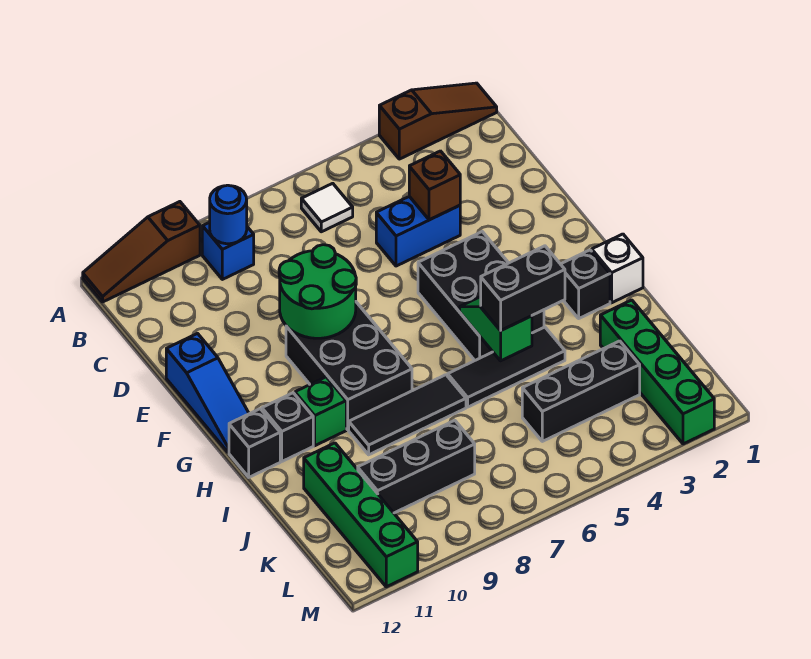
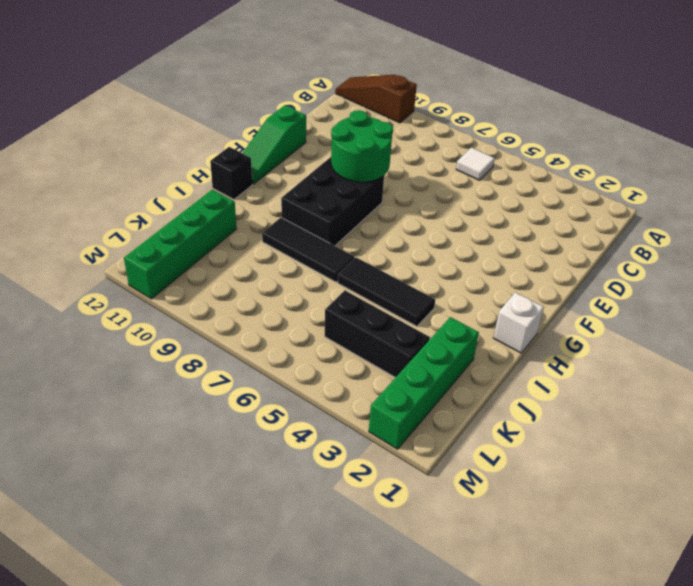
green slope E12:G12 level 1 top E -> blue slope E12:G12 level 1 top E
none -> brown slope A1:A3 level 1 top 3
none -> blue brick B9 level 1
none -> blue brick D4:D5 level 1

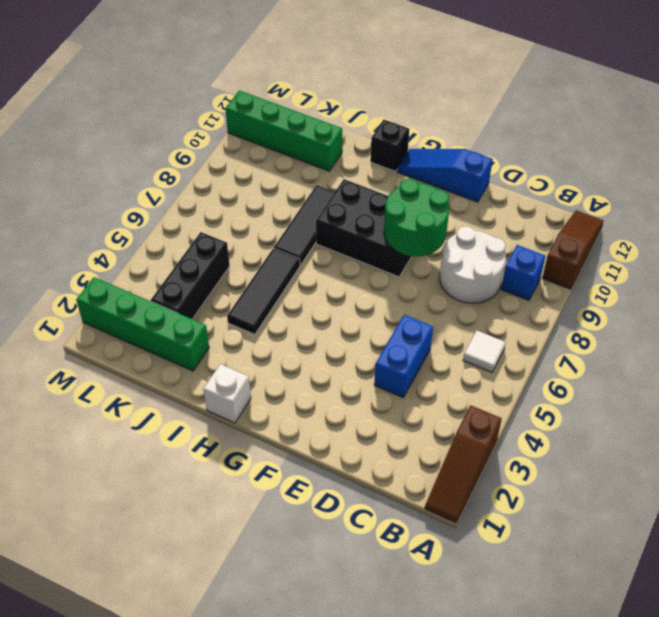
white round brick C8:D9 level 1 -> none
none -> black brick F4:H5 level 1
none -> black brick H2 level 1
none -> green brick H10 level 1

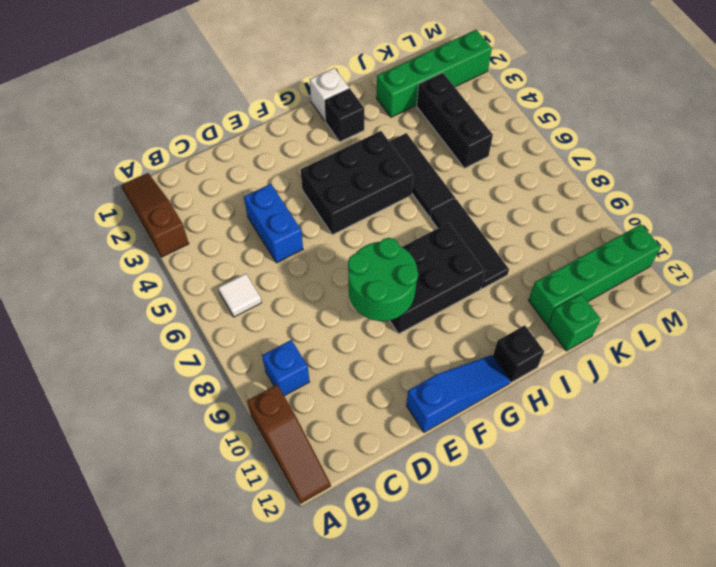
green brick J12 level 1 -> green brick H10 level 1
none -> black brick H11 level 1
none -> black brick K8:K10 level 1
none -> blue round brick B9 level 2

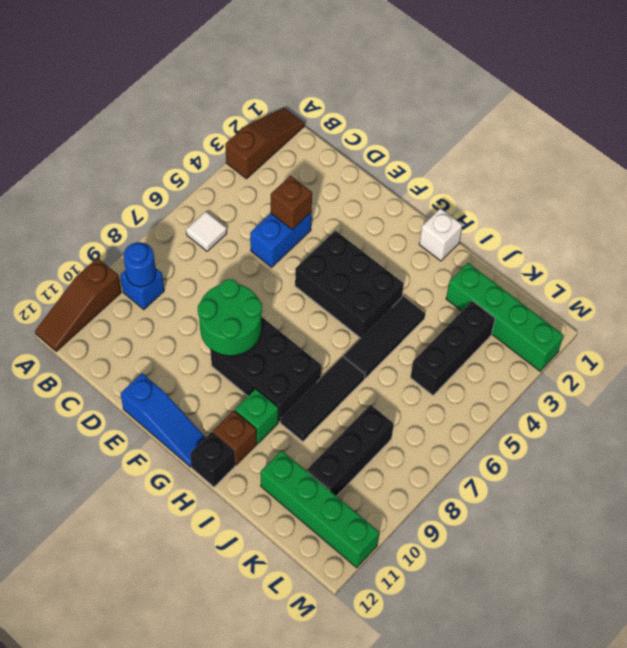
brown brick H11 level 1 -> black brick H11 level 1
none -> black brick H2 level 1
none -> green slope H5:I5 level 2 top I
none -> black brick I4:I5 level 3

